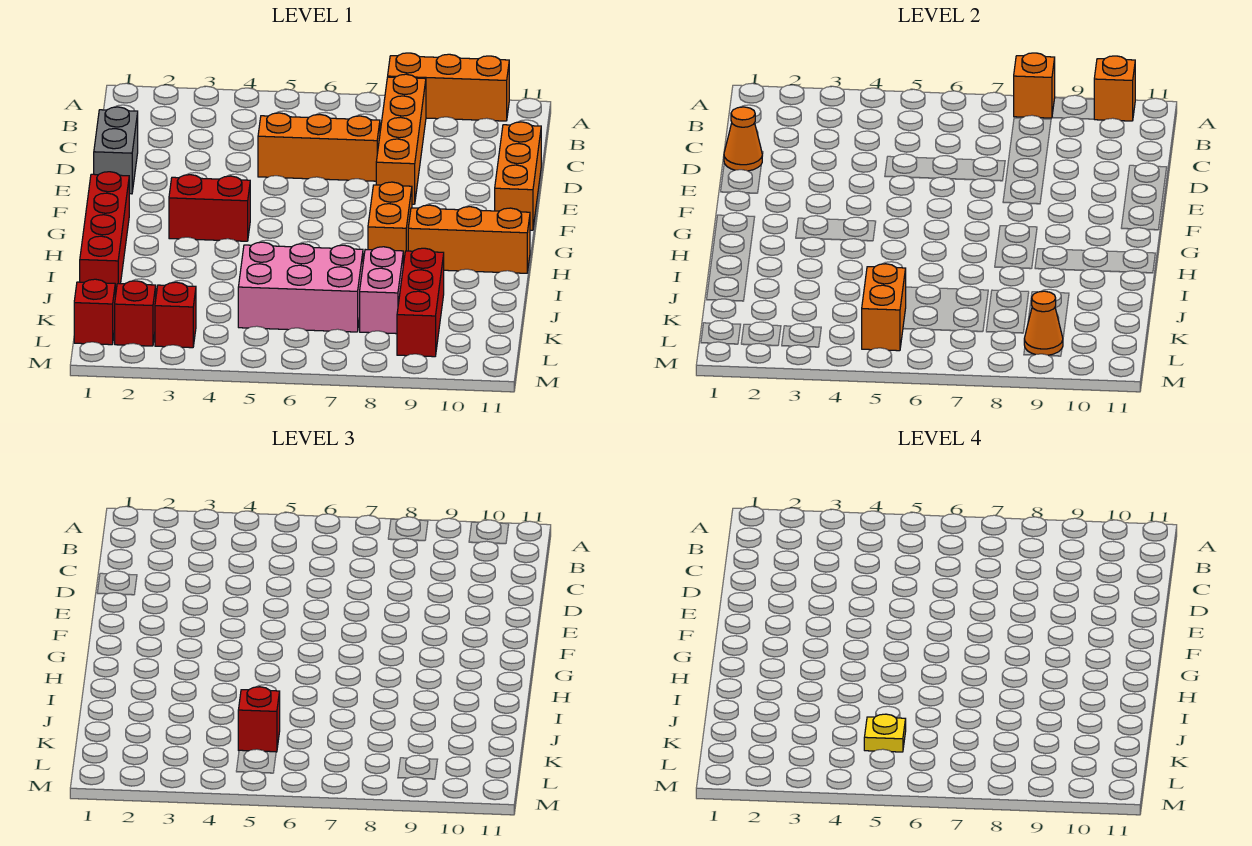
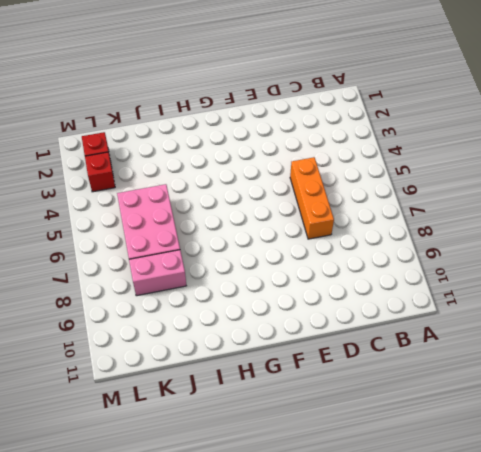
none -> orange brick A8:A10 level 1
none -> orange brick B8:E8 level 1
none -> grey brick D1:E1 level 1

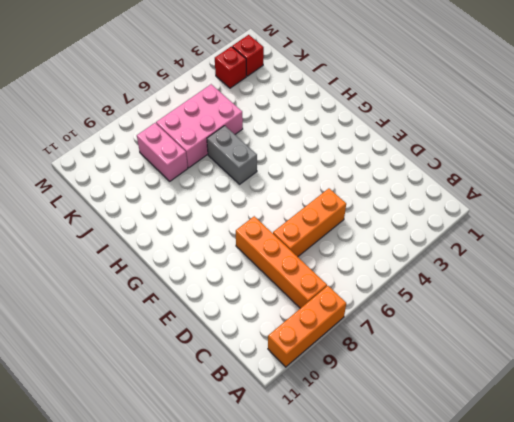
grey brick H6:I6 level 1 -> grey brick D1:E1 level 1
none -> orange brick D11:F11 level 1
none -> red brick G1:J1 level 1
none -> red brick G3:G4 level 1

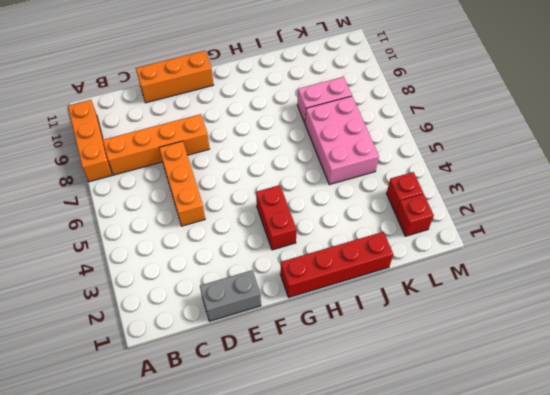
none -> orange brick G8:H8 level 1
none -> orange brick H9:H11 level 1
none -> red brick J9:L9 level 1

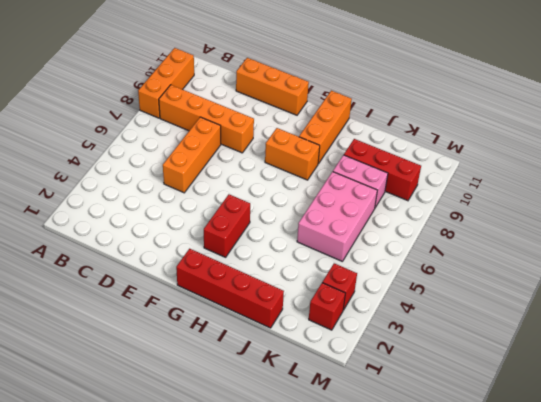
none -> grey brick D1:E1 level 1
none -> red brick L1 level 1
none -> orange brick A8 level 2

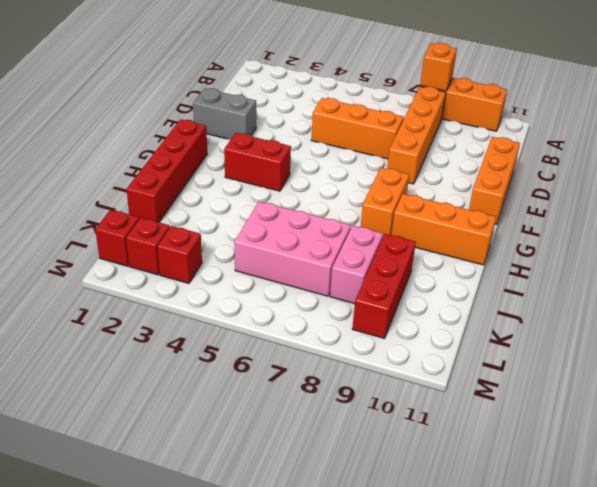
grey brick E1:E2 level 1 -> grey brick D1:E1 level 1
none -> orange brick A10 level 2
none -> orange cone D1 level 2
none -> orange brick K5:L5 level 2

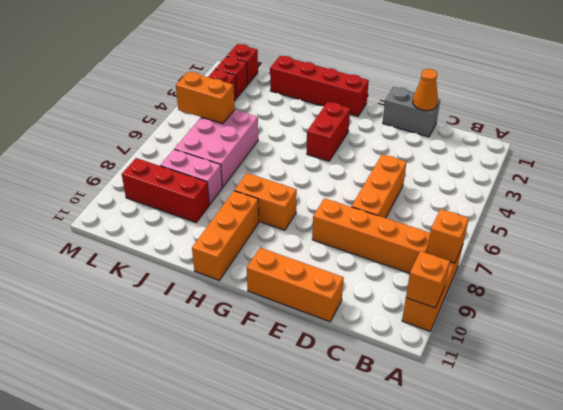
none -> orange cone L9 level 2
none -> red brick K5 level 3
none -> yellow plate K5 level 4

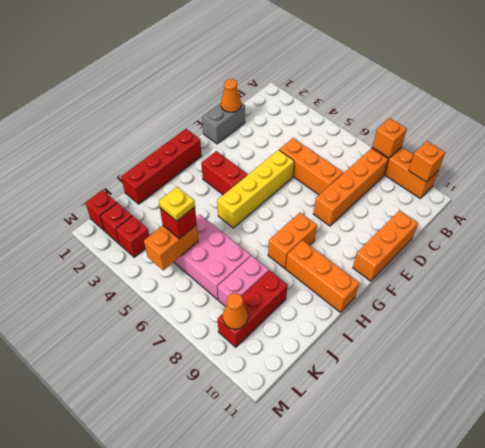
yellow brick E5:H5 level 1 -> none

